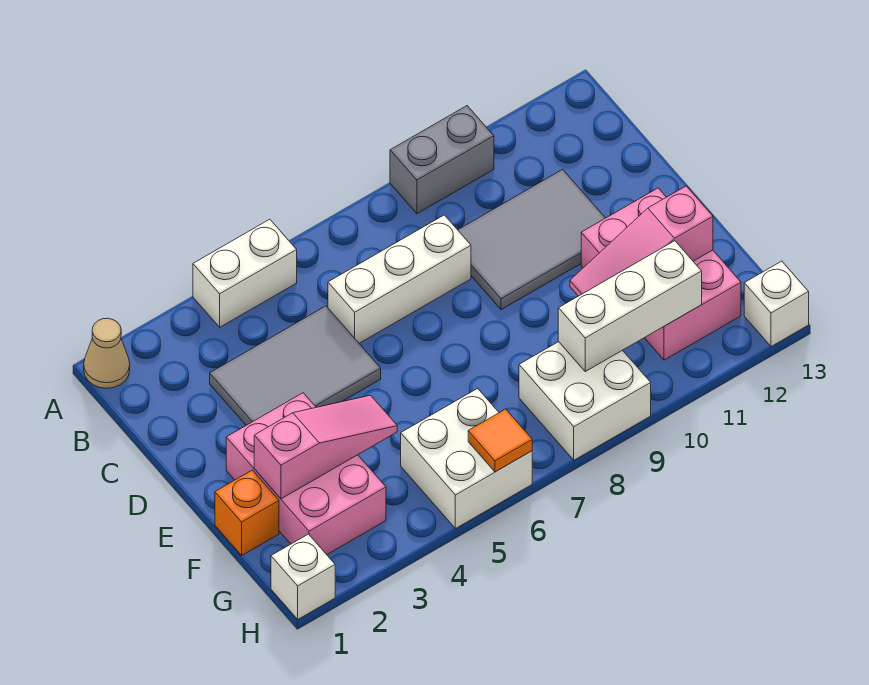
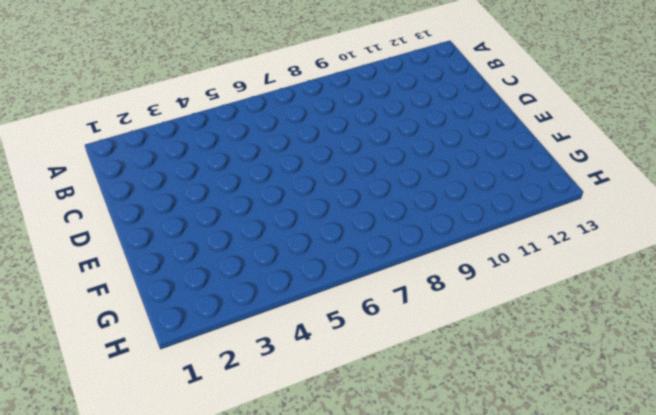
none -> tan cone A1 level 1
none -> white brick A4:A5 level 1
none -> grey brick A9:A10 level 1

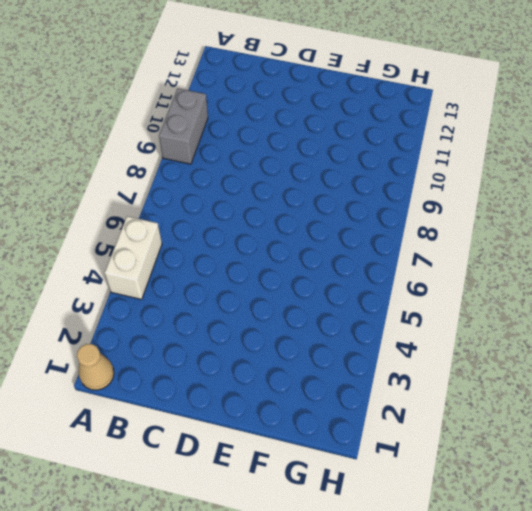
none -> grey tile C3:D5 level 1
none -> white brick C6:C8 level 1
none -> grey tile C9:D11 level 1

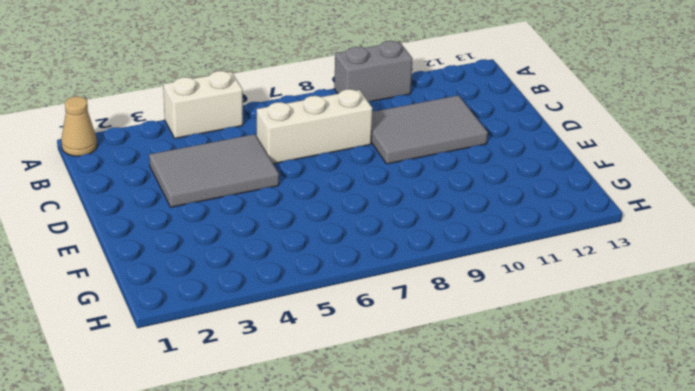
none -> pink brick E2:G3 level 1
none -> pink brick E11:G12 level 1
none -> orange brick F1 level 1

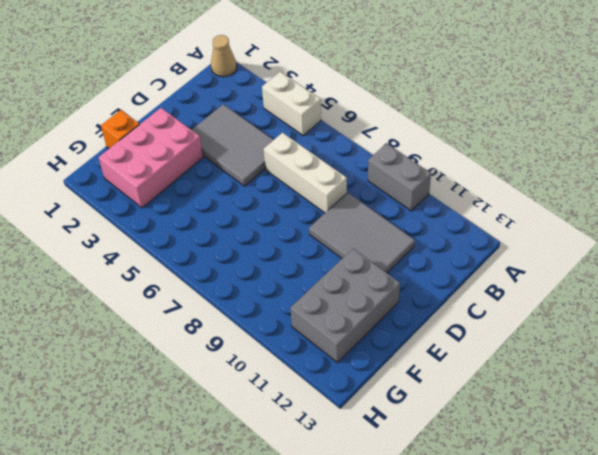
grey brick E11:G12 level 1 -> pink brick E11:G12 level 1
none -> white brick G5:H6 level 1
none -> white brick G8:H9 level 1
none -> white brick H1 level 1

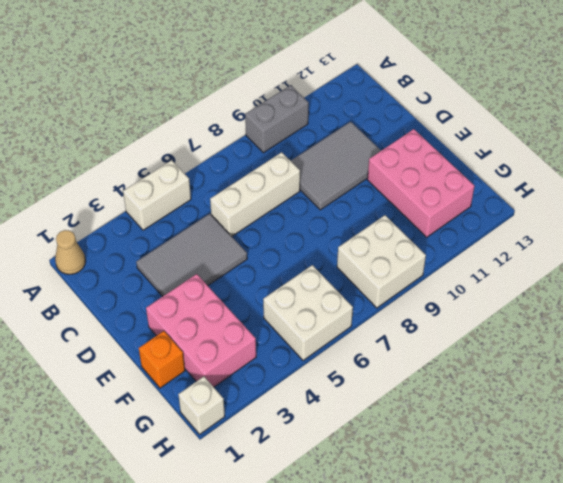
none -> white brick H13 level 1
none -> pink slope F2:F4 level 2 top 2
none -> pink slope F10:F12 level 2 top 12

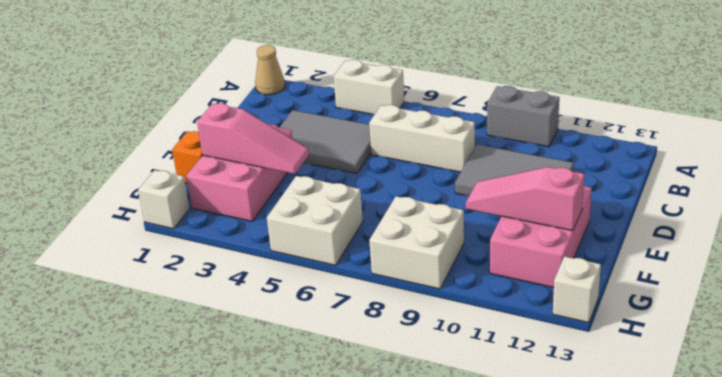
none -> white brick G9:G11 level 2
none -> orange tile H6 level 2

